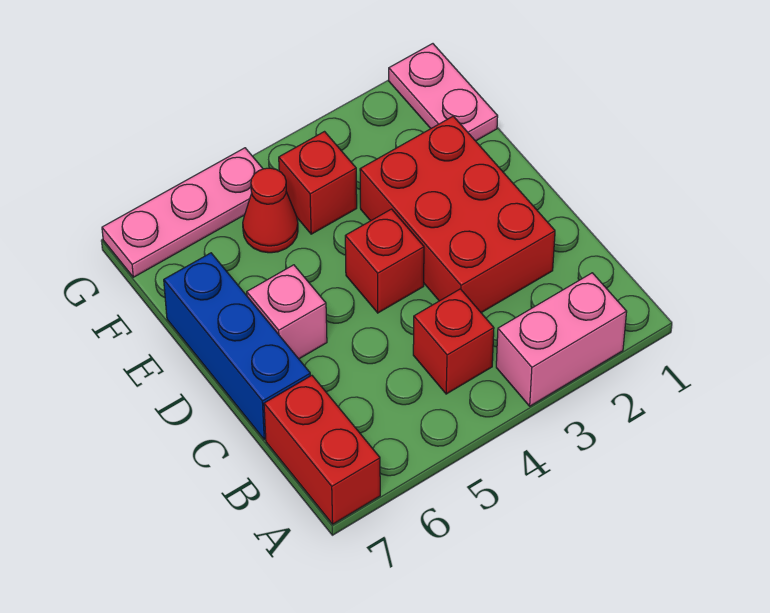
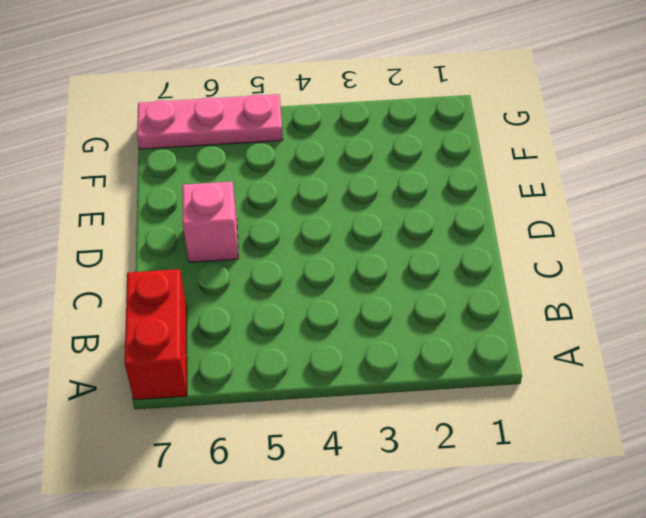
none -> pink brick A2:A3 level 1
none -> red brick B4 level 1

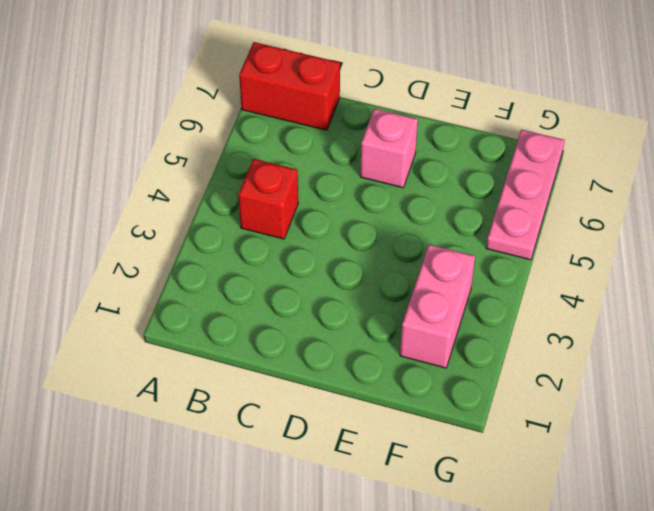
pink brick F2:F3 level 1 -> pink brick A2:A3 level 1
none -> red brick C2:E3 level 1
none -> blue brick C7:E7 level 1

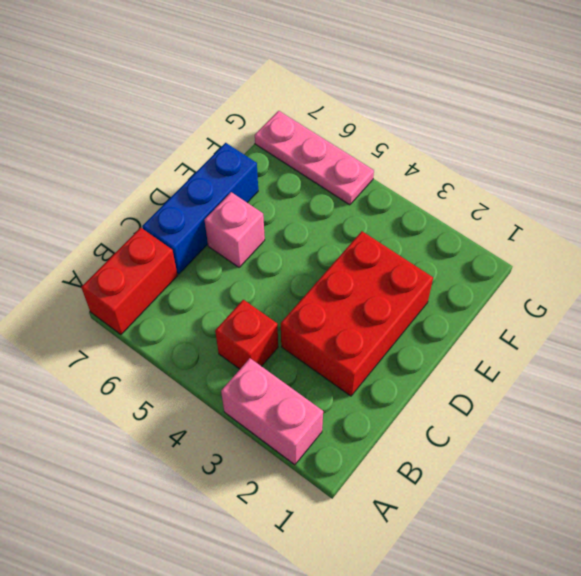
none -> red brick D4 level 1
none -> pink plate F1:G1 level 1

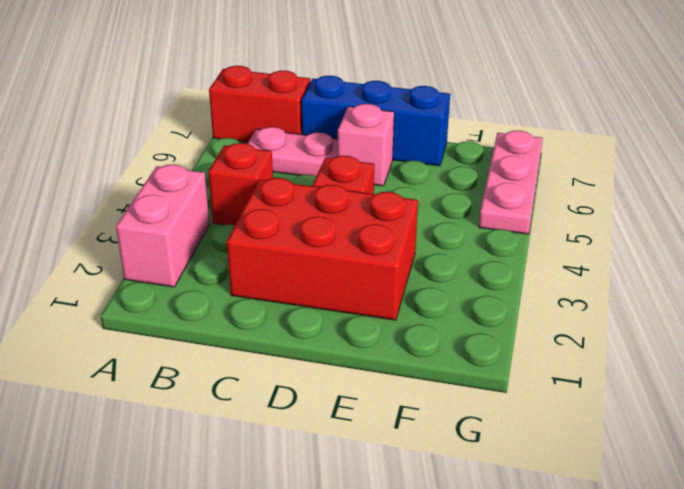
pink plate B6:C6 level 1 -> pink plate F1:G1 level 1
none -> red brick F4 level 1
none -> red cone F5 level 1

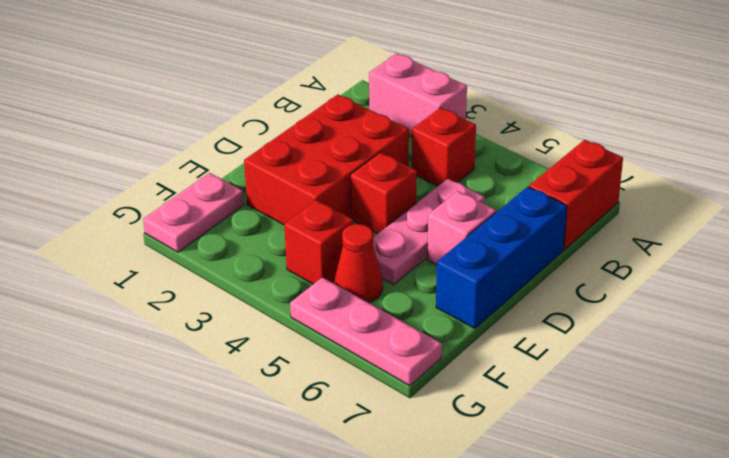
pink plate C5:E5 level 1 -> none

